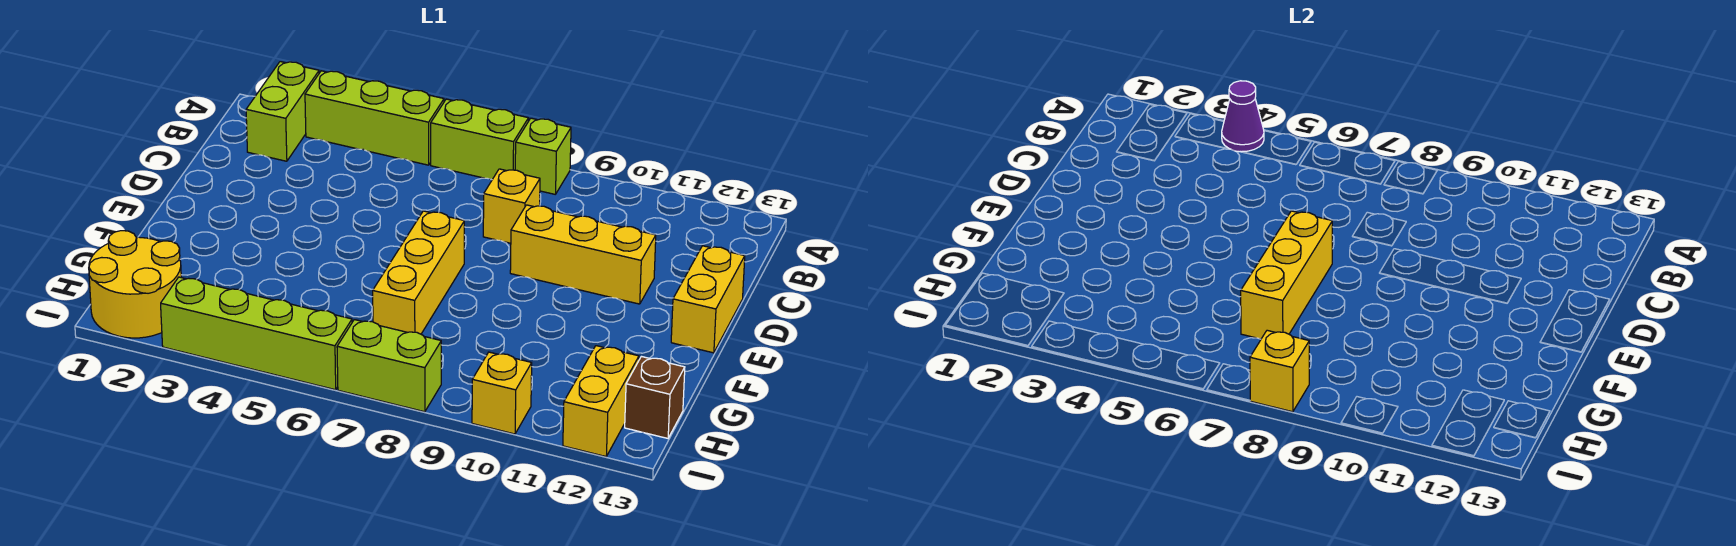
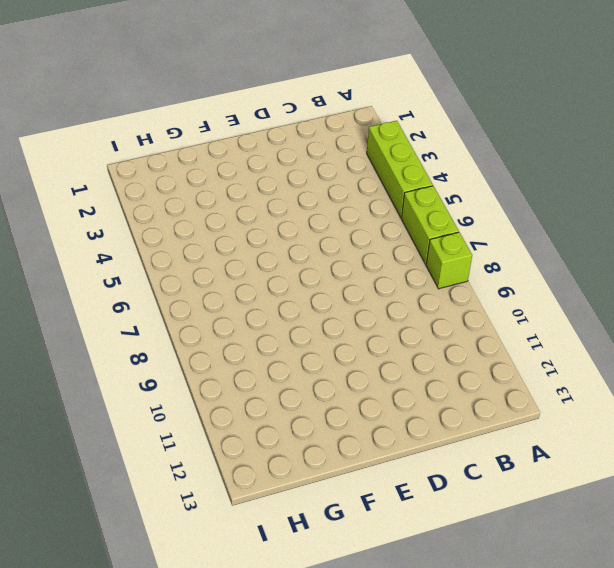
none -> lime brick A2:B2 level 1
none -> yellow brick C8 level 1
none -> yellow brick D9:D11 level 1

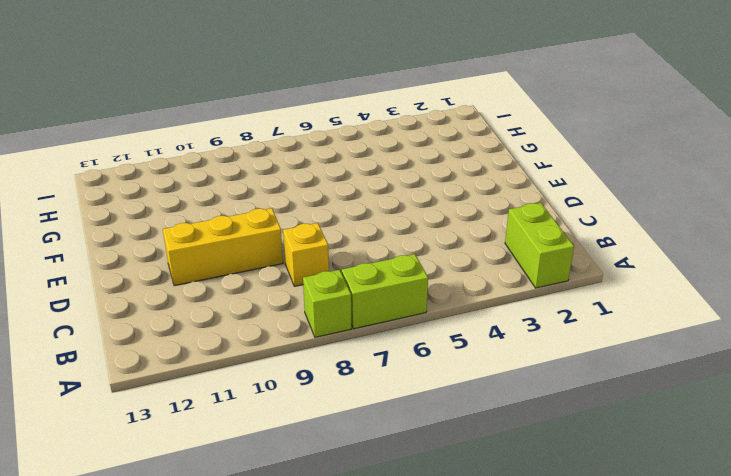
none -> lime brick A3:A5 level 1
none -> yellow brick D13:E13 level 1
none -> yellow brick E7:G7 level 1

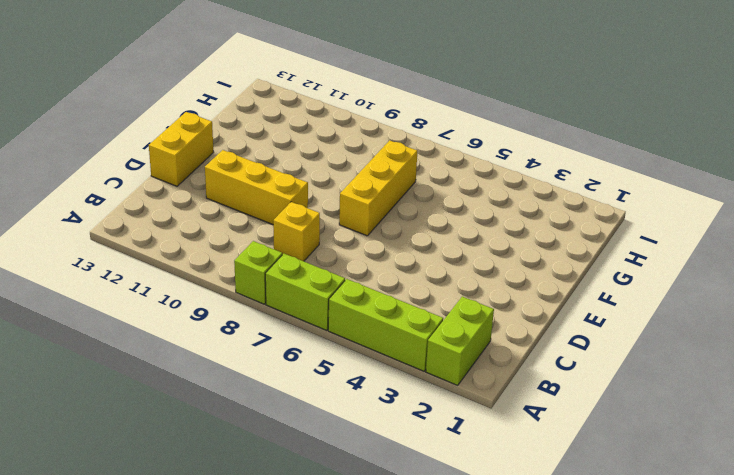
none -> yellow round brick H1:I2 level 1
none -> yellow brick H12:I12 level 1
none -> brown brick H13 level 1

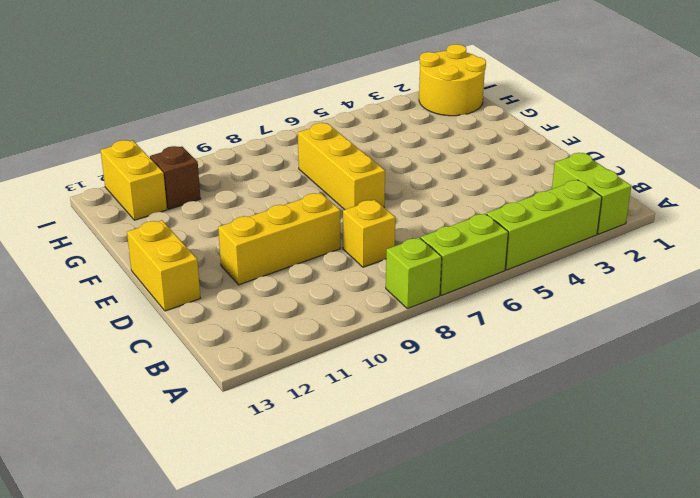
brown brick H11 level 1 -> brown brick H13 level 1
none -> lime brick I3:I6 level 1
none -> lime brick I7:I8 level 1
none -> yellow brick I10 level 1

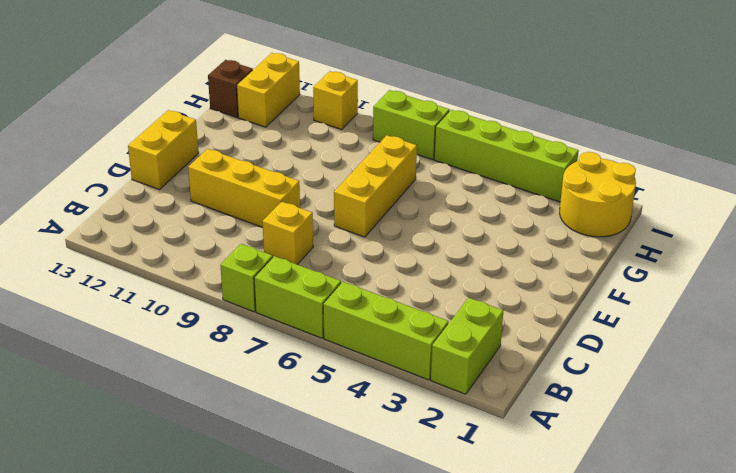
none -> purple cone A4 level 2
none -> yellow brick E7:G7 level 2
none -> yellow brick I8 level 2

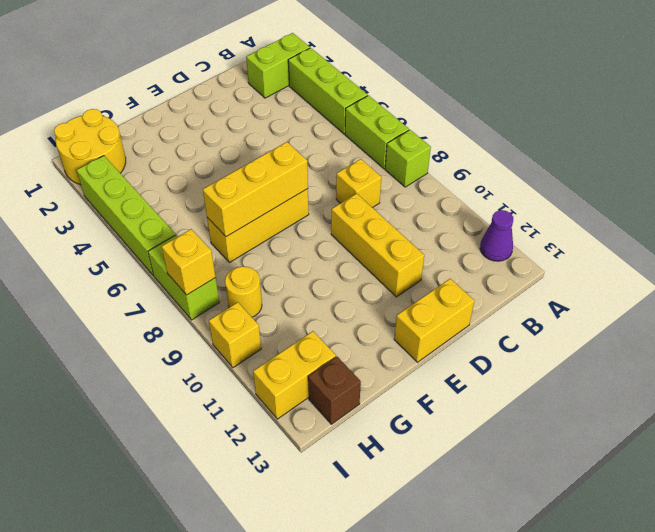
purple cone A12 level 1 -> purple cone A4 level 2
yellow round brick H9 level 1 -> none

